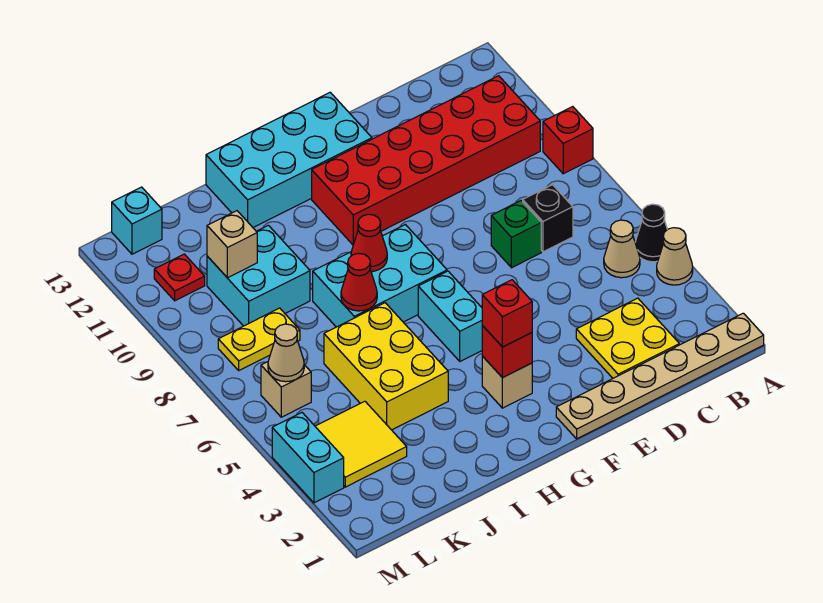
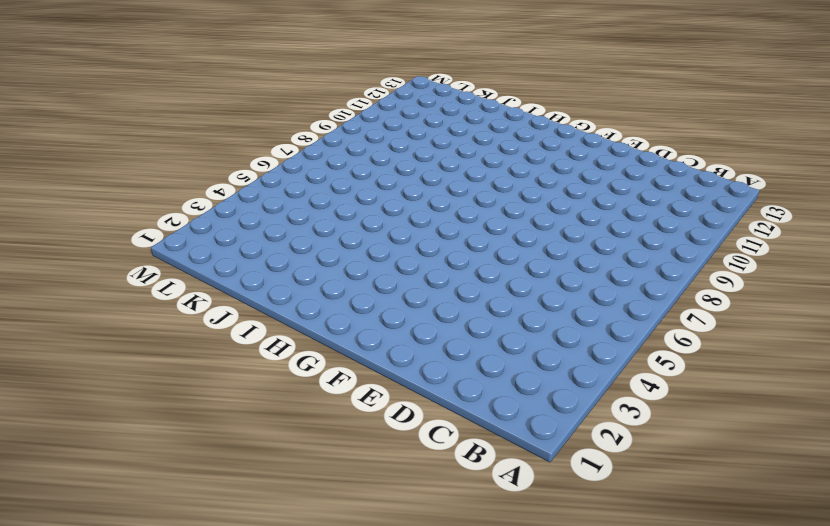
none -> tan plate A1:F1 level 1
none -> tan cone A4 level 1
none -> black cone A5 level 1

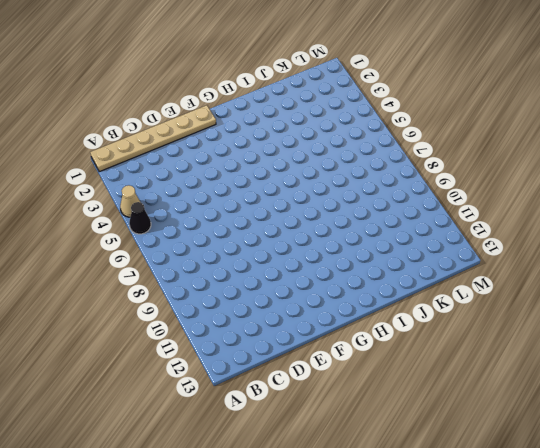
none -> red brick A9 level 1
none -> tan cone B5 level 1
none -> red brick B10:G11 level 1

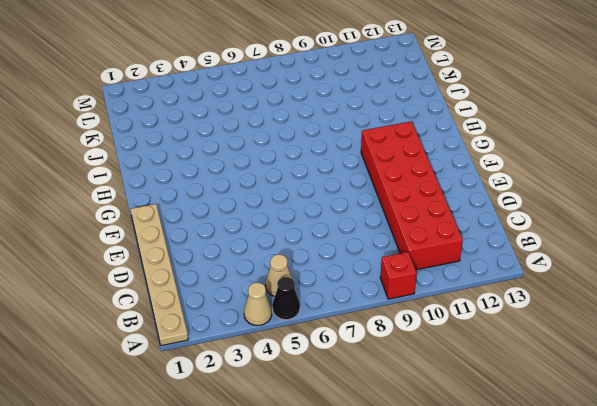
none -> yellow plate C2:D3 level 1
none -> black brick C7 level 1
none -> green brick D7 level 1

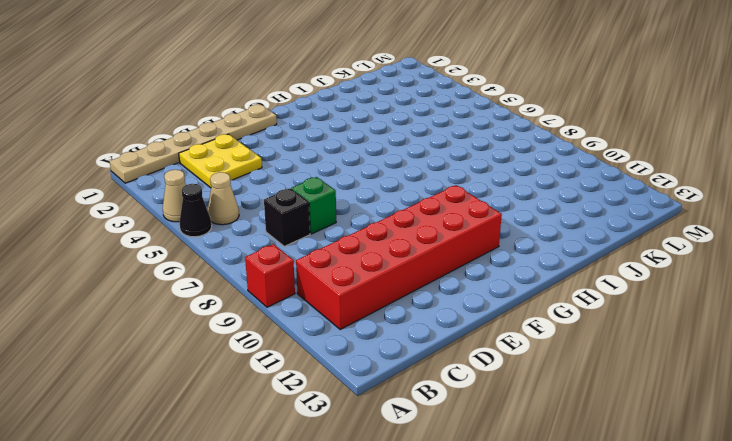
none -> cyan brick F12:I13 level 1
none -> tan brick G3 level 1
none -> cyan brick G5:G6 level 1

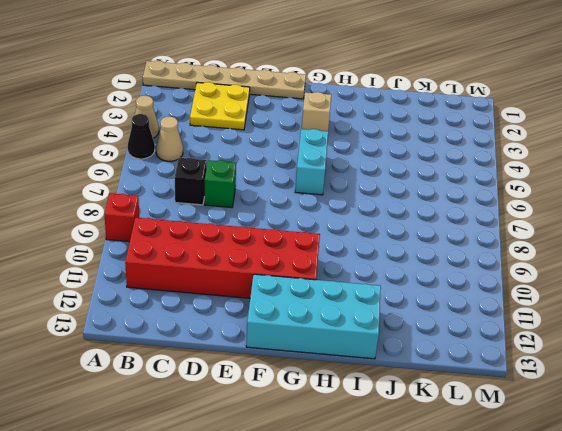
none -> cyan brick G7:I8 level 1
none -> yellow brick I4:J6 level 1
none -> cyan brick J9:K10 level 1

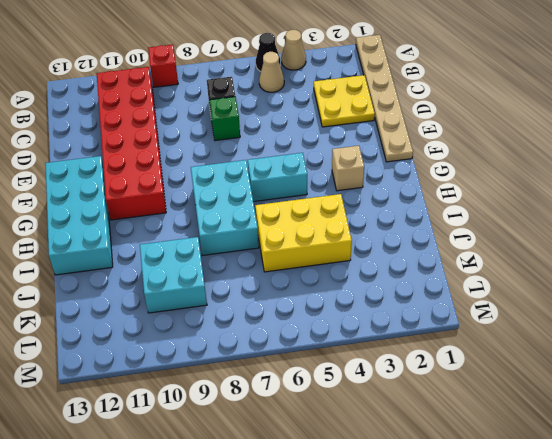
none -> yellow tile K3:L4 level 1
none -> yellow plate K8:L8 level 1
none -> tan brick L6 level 1

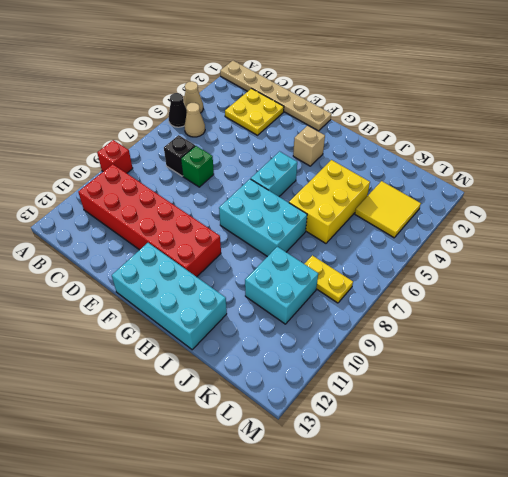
none -> tan brick L6 level 1
none -> red plate L11 level 1
none -> cyan brick L13 level 1

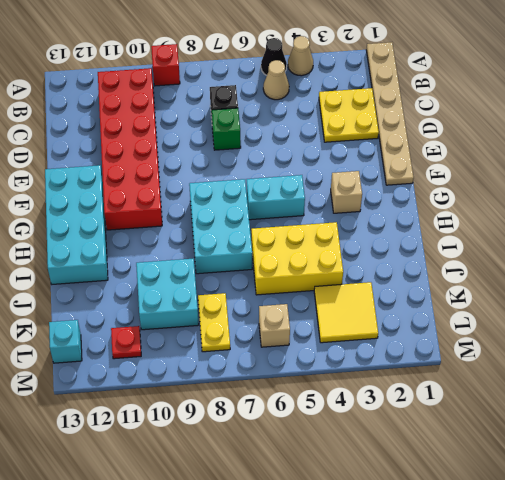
none -> cyan brick M3:M4 level 1
none -> red brick G3 level 2
none -> red cone H8 level 2

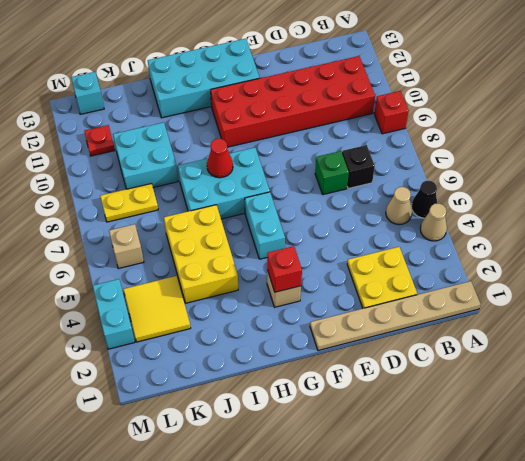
none -> red cone I7 level 2
none -> tan brick K10 level 2
none -> tan cone L6 level 2

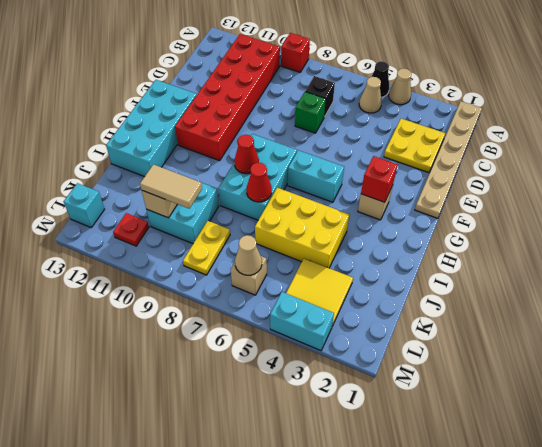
tan tile K9:K10 level 3 -> none
none -> red brick G3 level 3

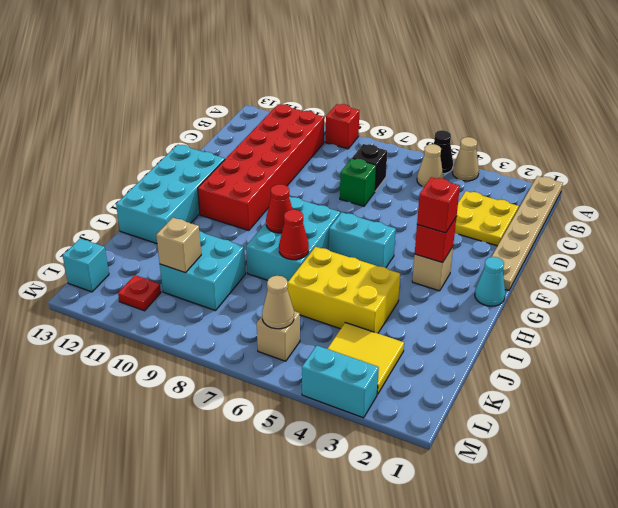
cyan cone G1 level 1 -> none
none -> yellow plate K8:L8 level 1

